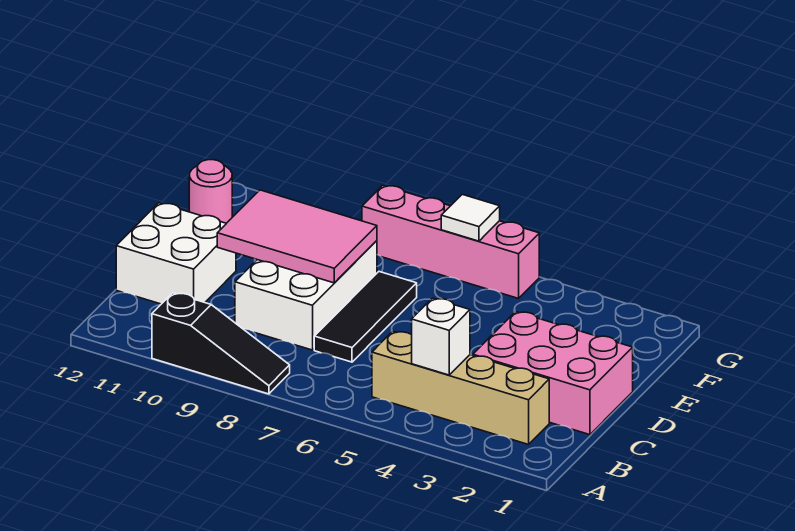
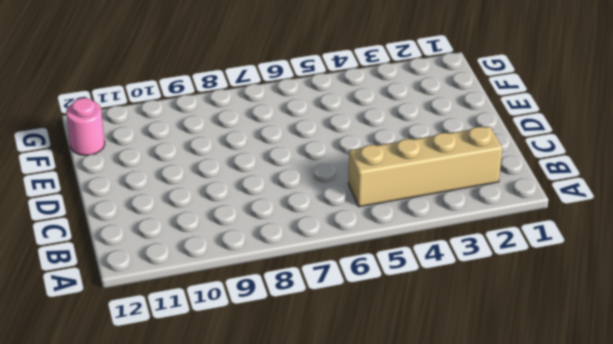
none -> black slope A8:A10 level 1 top 10
none -> pink brick C1:D3 level 1

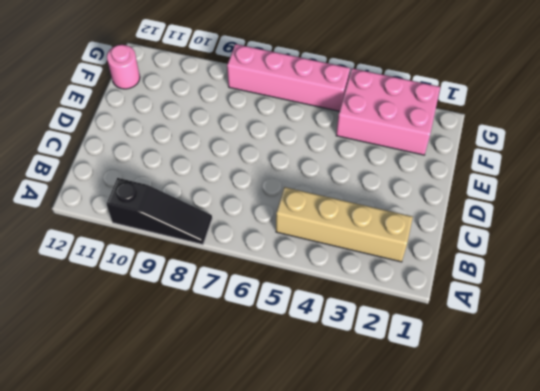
pink brick F2:G4 level 1 -> pink brick C1:D3 level 1
none -> black tile C7:E7 level 1
none -> white brick C8:E9 level 1

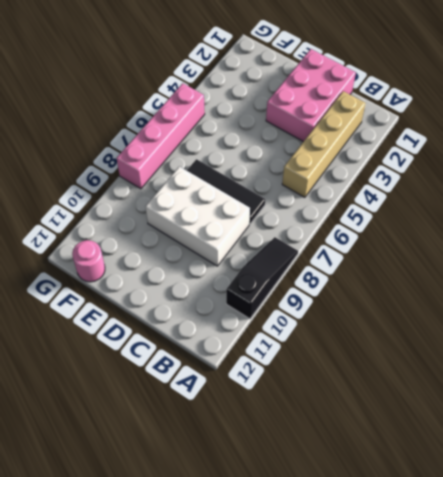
none -> white brick C11:D12 level 1
none -> white brick B4 level 2

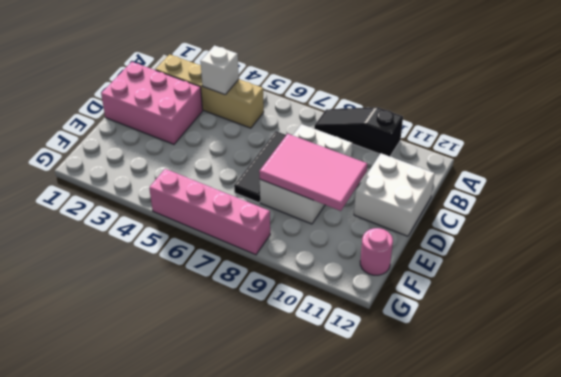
none -> white tile G6 level 2

